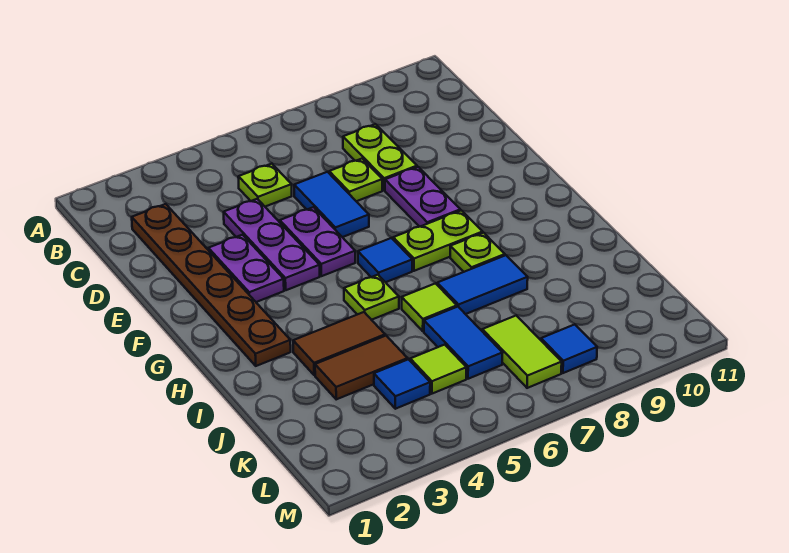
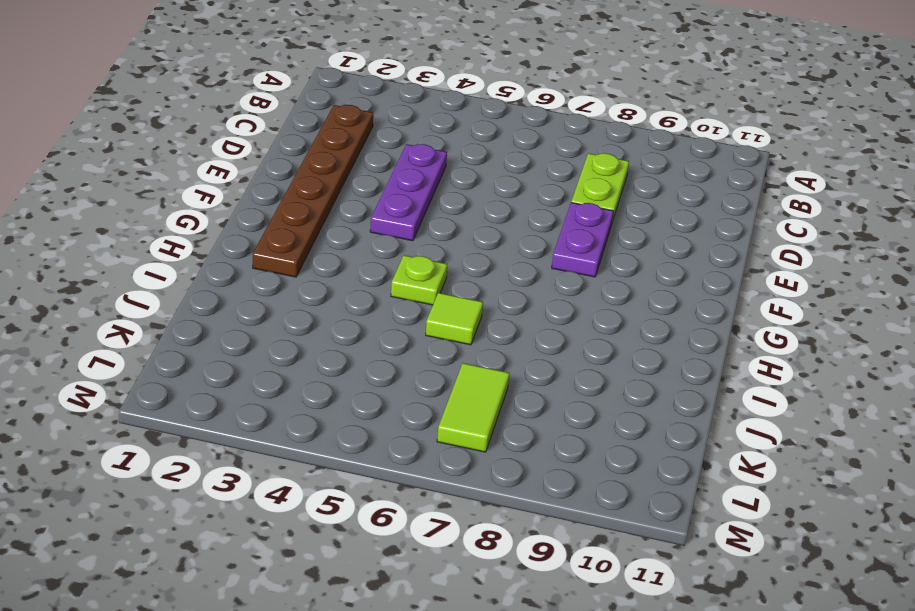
none -> lime plate C5 level 1
none -> blue tile D6:E6 level 1
none -> lime plate D7 level 1

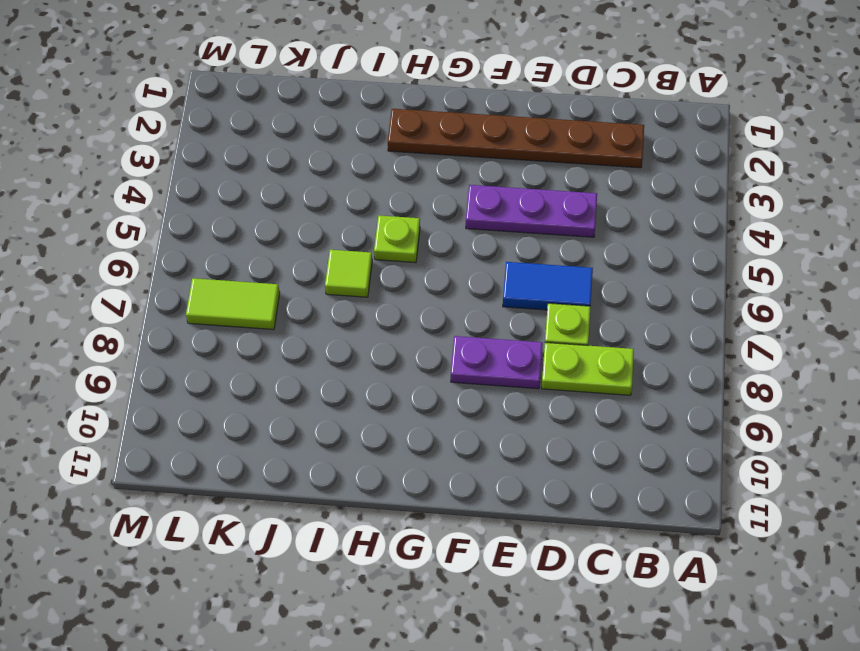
none -> lime plate C5 level 1
none -> purple plate E3:F3 level 1
none -> purple plate E5:F5 level 1

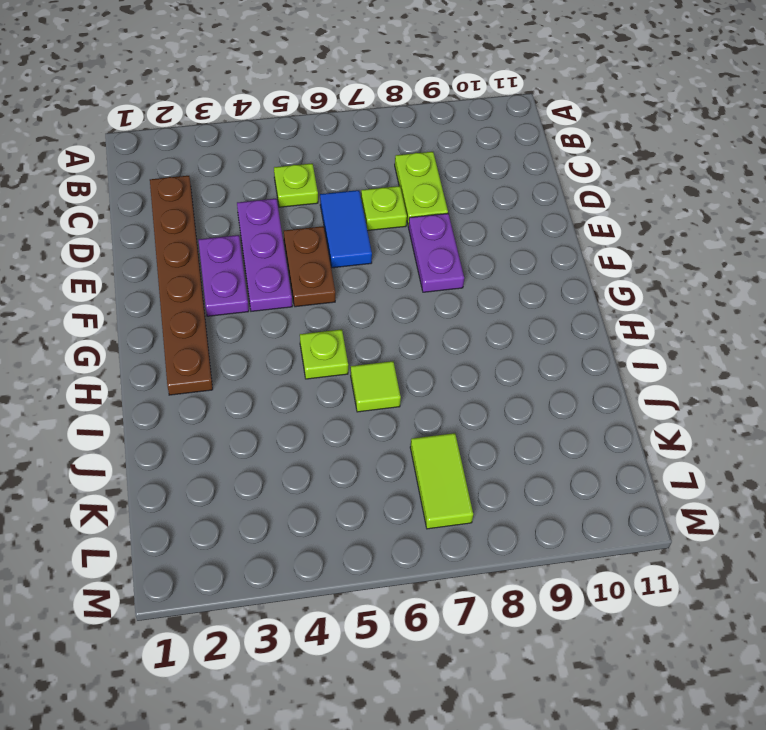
brown plate E5:F5 level 1 -> purple plate E5:F5 level 1
none -> blue tile G6 level 1
none -> lime plate G7:G8 level 1
none -> lime plate H8 level 1

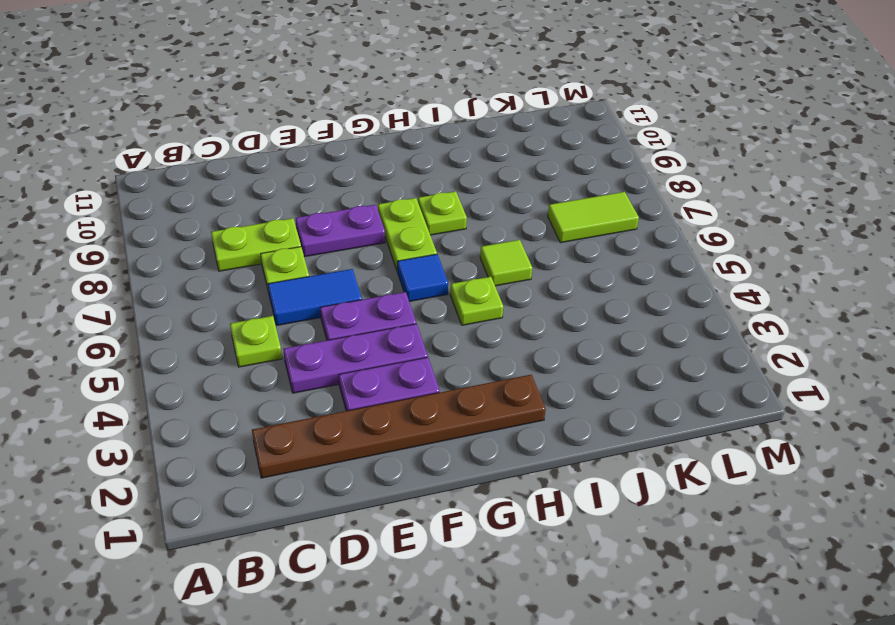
none -> brown tile I3:I4 level 1
none -> blue tile I7:I8 level 1
none -> brown tile J3:J4 level 1

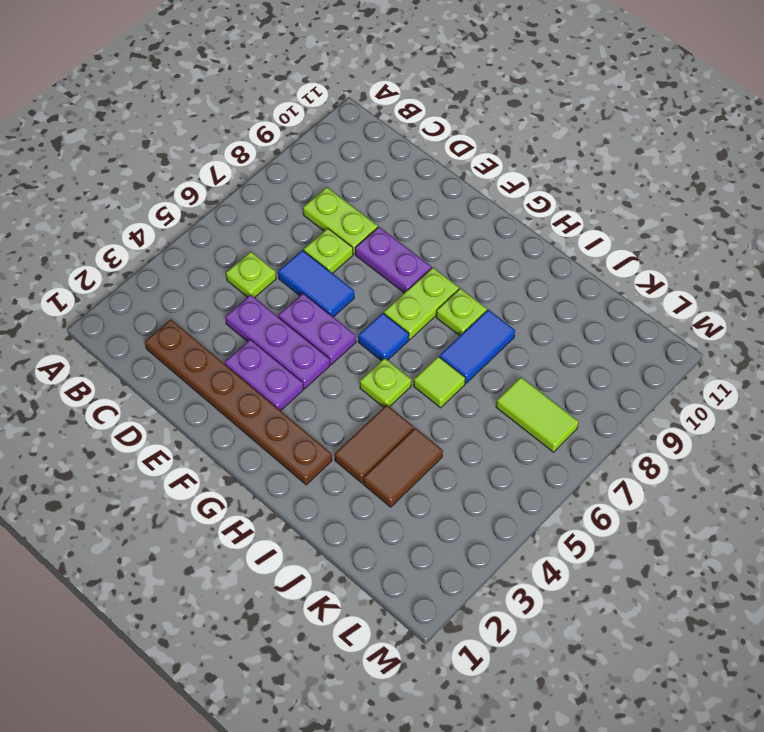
none -> blue tile J6:K6 level 1
none -> blue tile K4 level 1
none -> lime tile K5 level 1

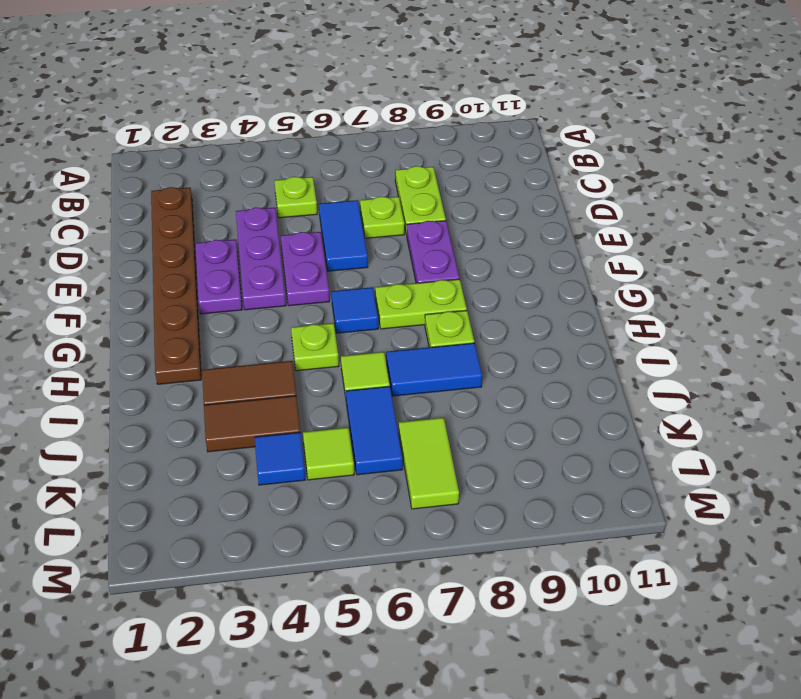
none -> blue tile L8 level 1

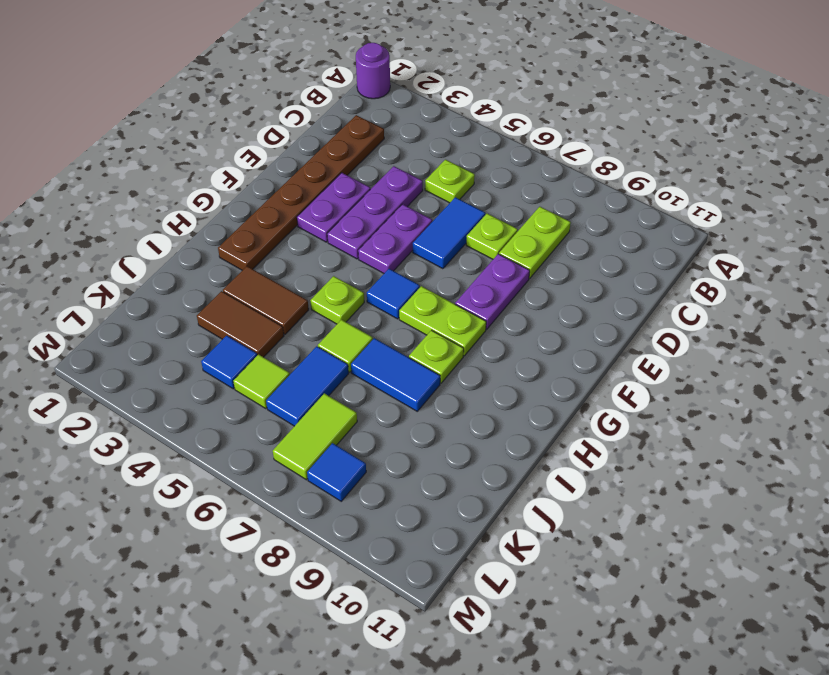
purple round brick A1 level 1 -> none

